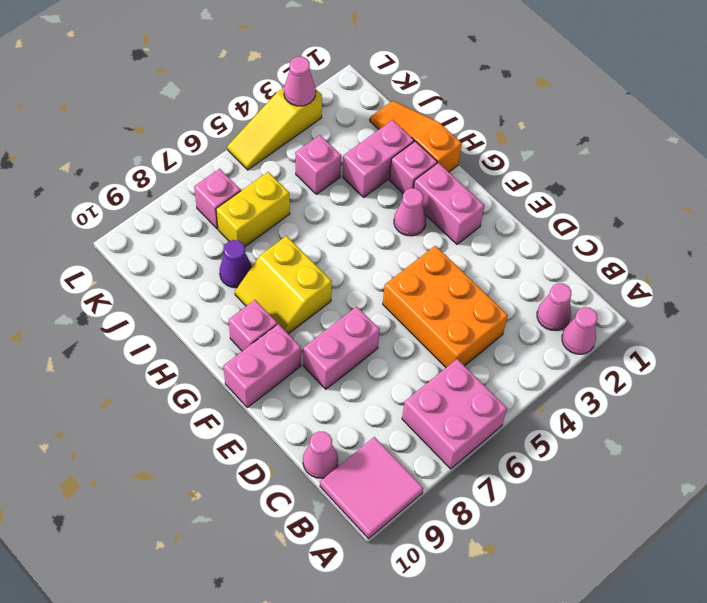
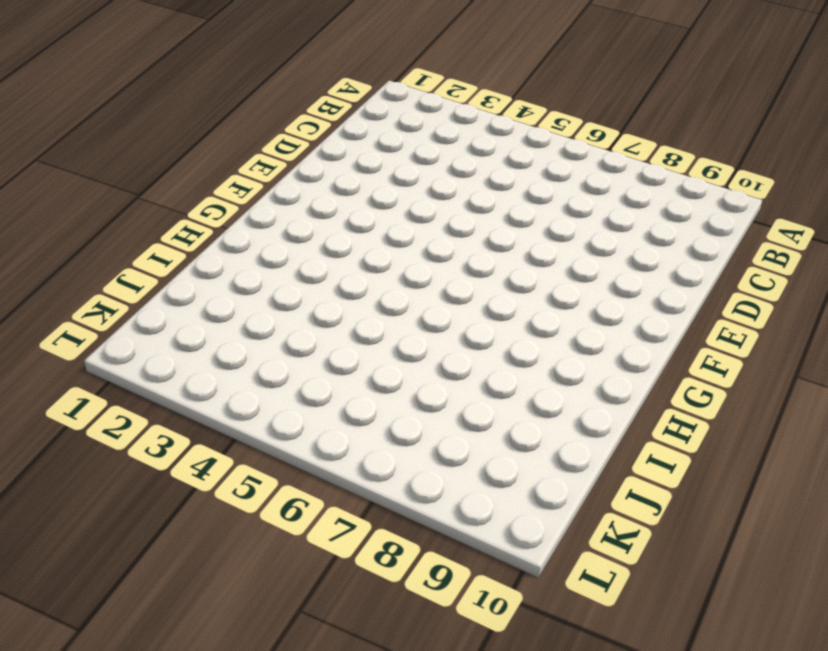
none -> pink cone A2 level 1
none -> pink brick A6:B7 level 1
none -> pink tile A9:B10 level 1

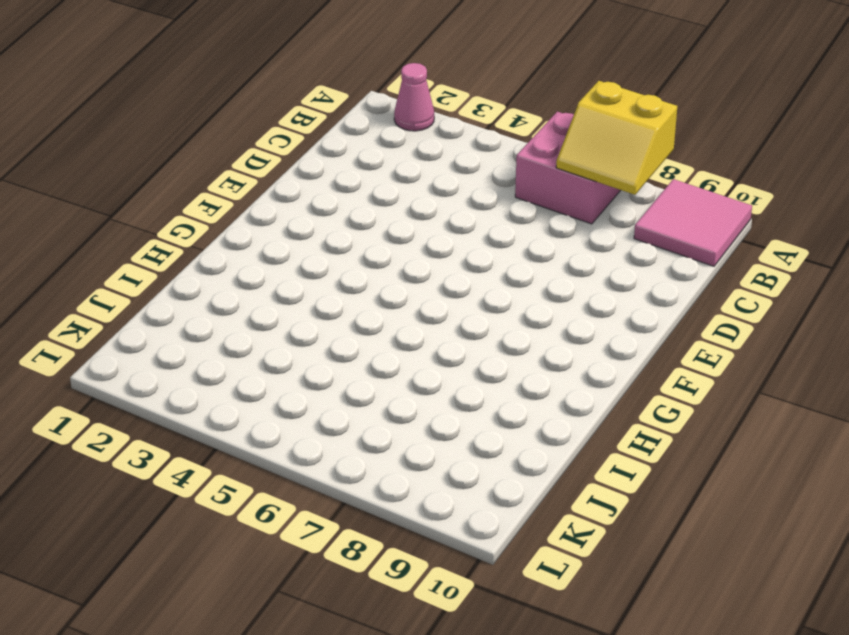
yellow slope A7:B8 level 2 top A -> yellow slope G7:H8 level 1 top 7
none -> pink cone B2 level 1
none -> orange brick C4:E5 level 1
none -> pink cone C10 level 1

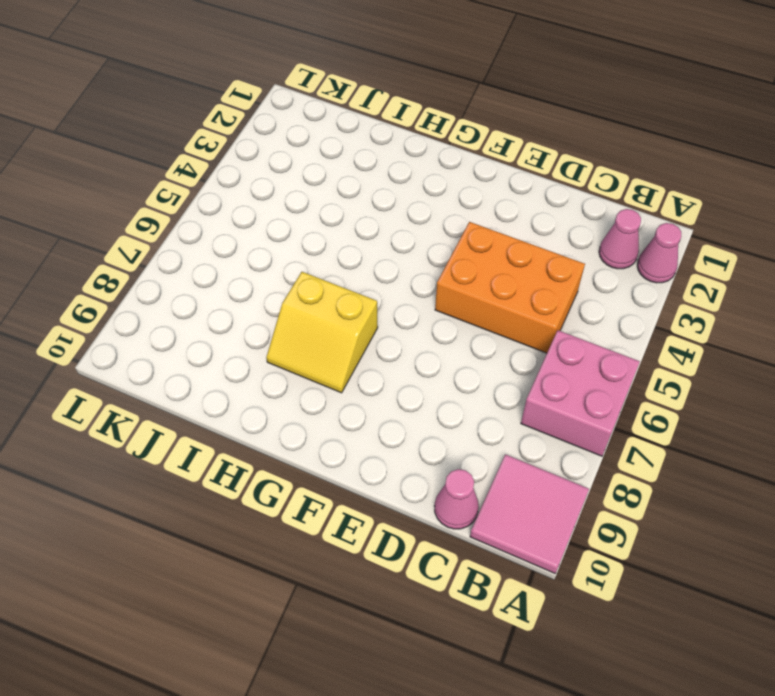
none -> pink brick E7:E8 level 1
none -> pink brick F2:G2 level 1
none -> pink brick F9:F10 level 1

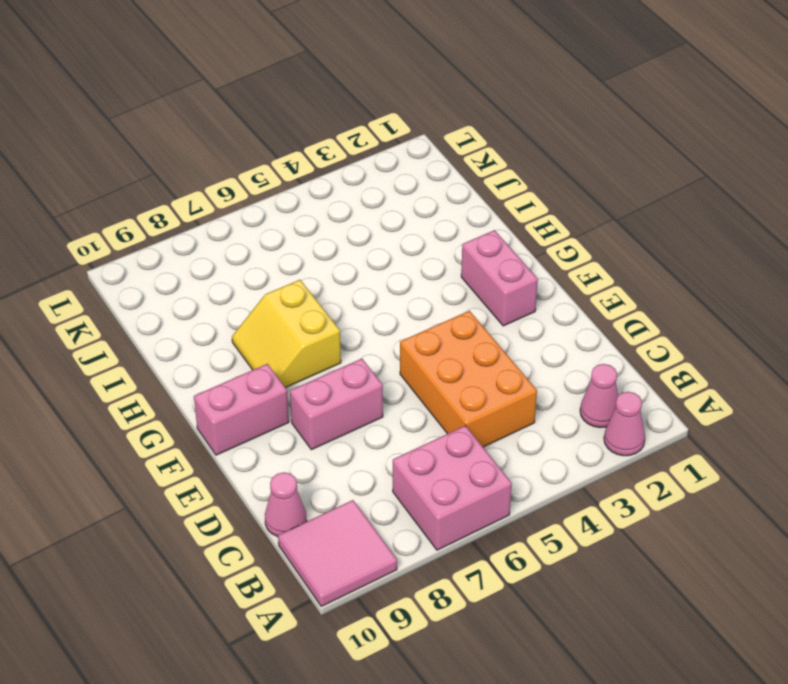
none -> pink cone G3 level 1
none -> pink brick G9 level 1
none -> orange slope H1:J1 level 1 top H

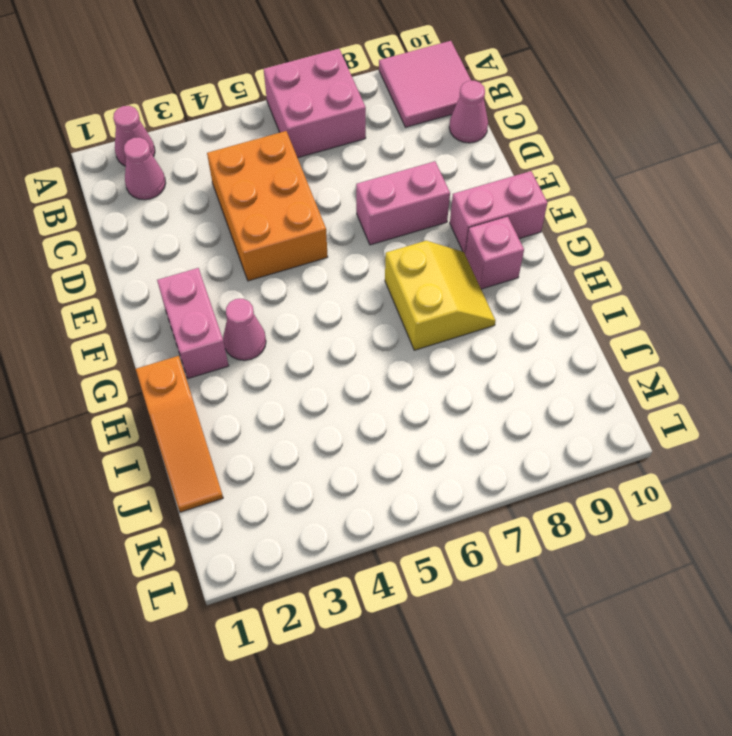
none -> pink brick H2 level 1
none -> pink brick I2:I3 level 1
none -> purple cone I8 level 1

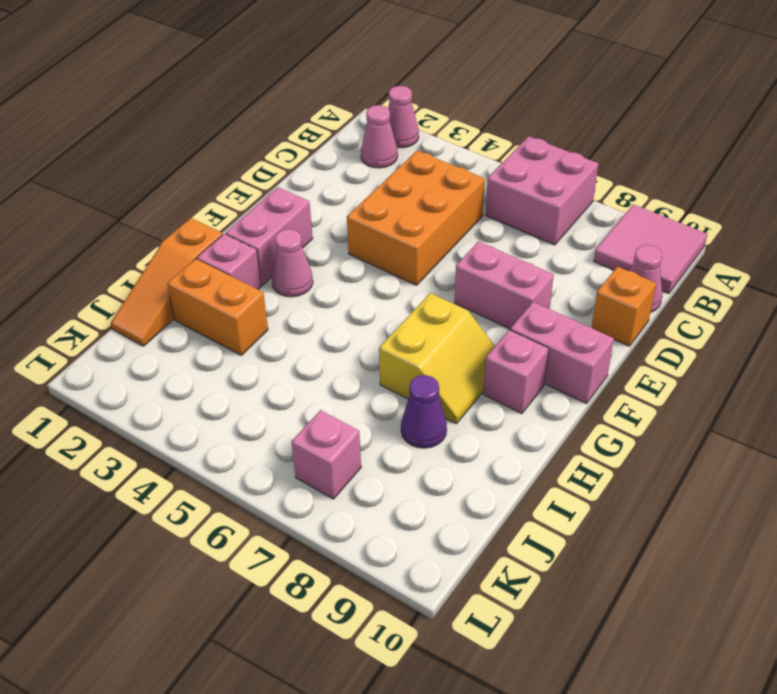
orange brick D10 level 1 -> none
orange brick I2:I3 level 1 -> pink brick I2:I3 level 1
none -> pink brick J4 level 1
none -> yellow brick J6:J7 level 1
none -> yellow slope L3:L5 level 1 top 3

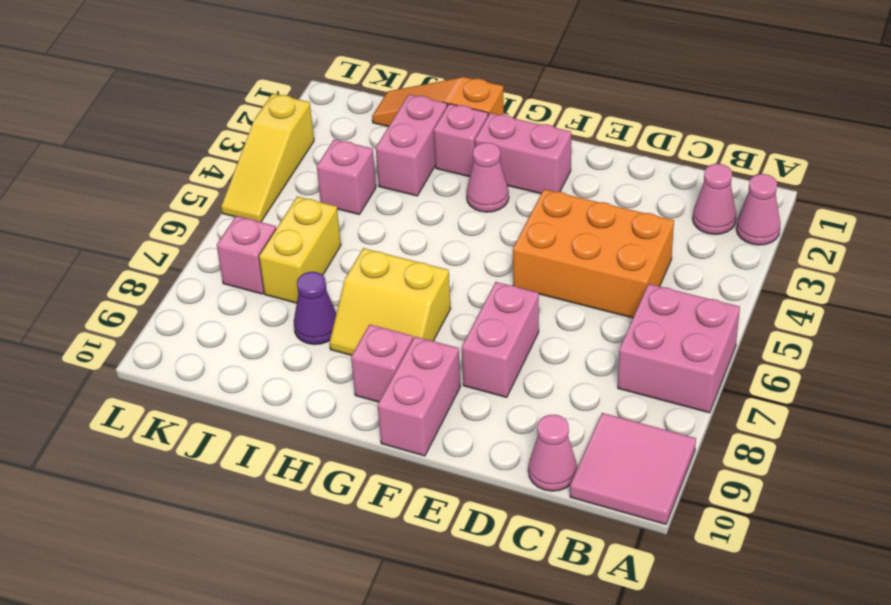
none -> pink cone L3 level 2

